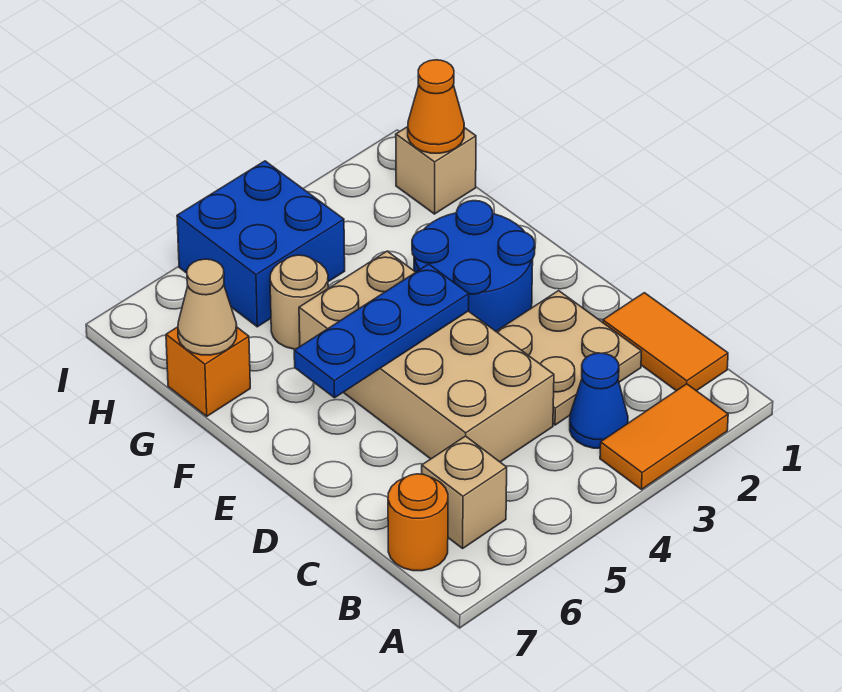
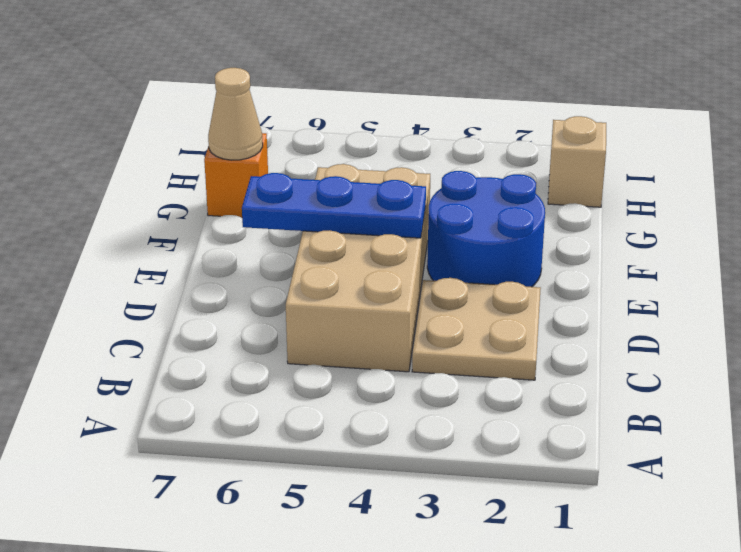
none -> orange tile A2:A3 level 1
none -> orange tile B1:C1 level 1
none -> blue cone B3 level 1

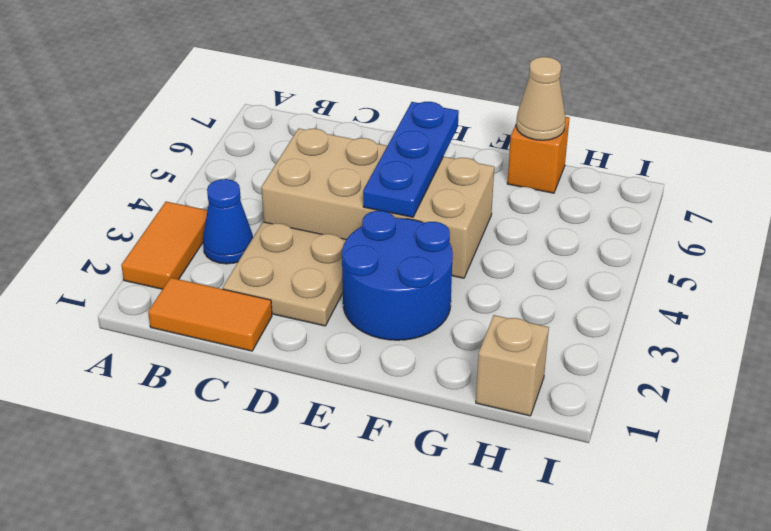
none -> tan brick B6 level 1
none -> orange round brick B7 level 1
none -> tan round brick G5 level 1

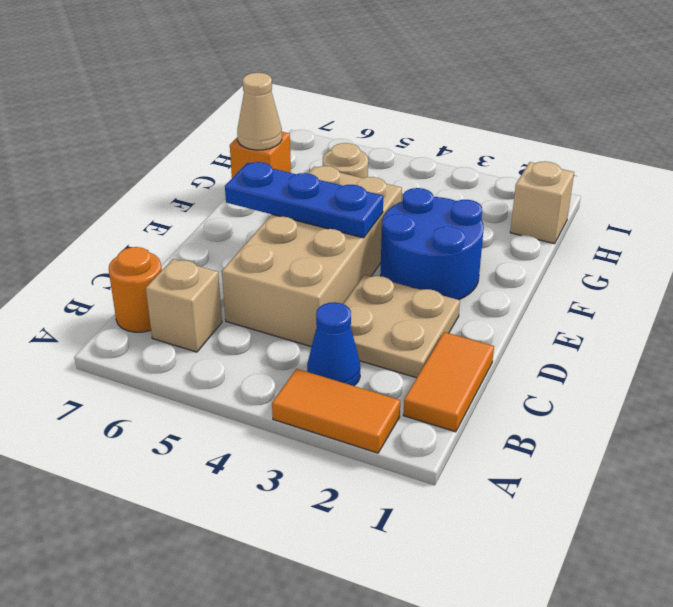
none -> blue brick H4:I5 level 1
none -> orange cone H1 level 2

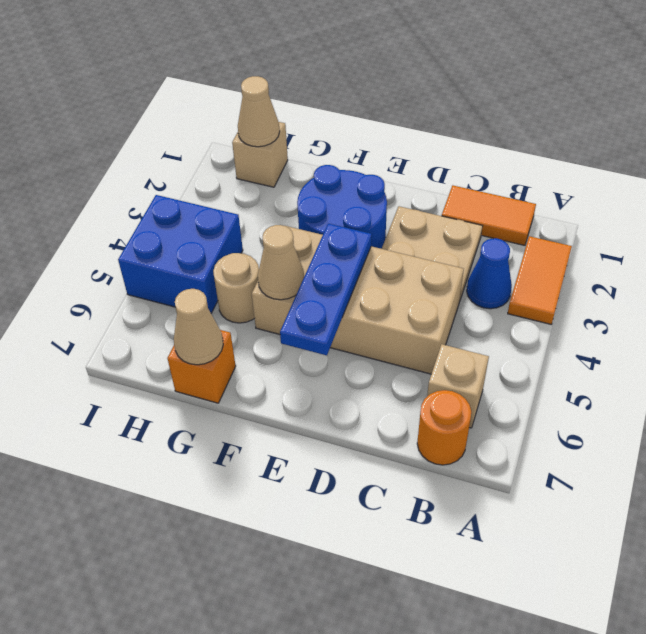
tan cone F5 level 2 -> none
tan cone H1 level 2 -> orange cone H1 level 2

